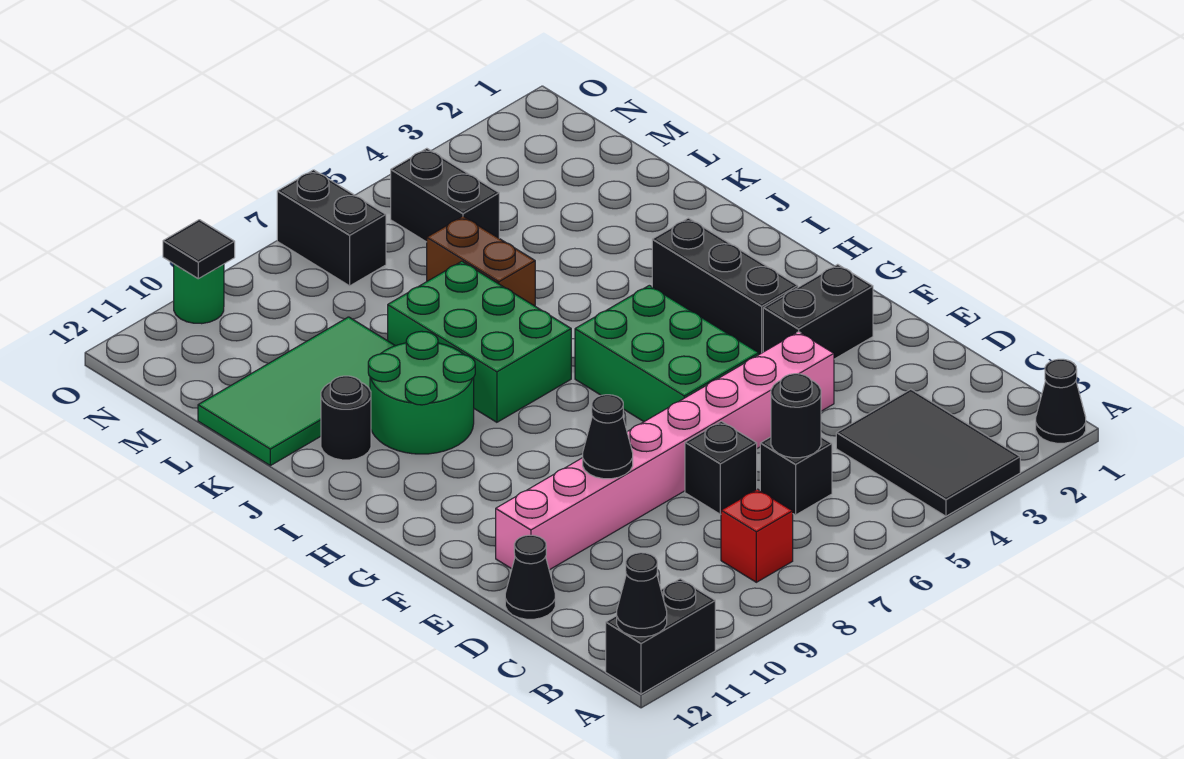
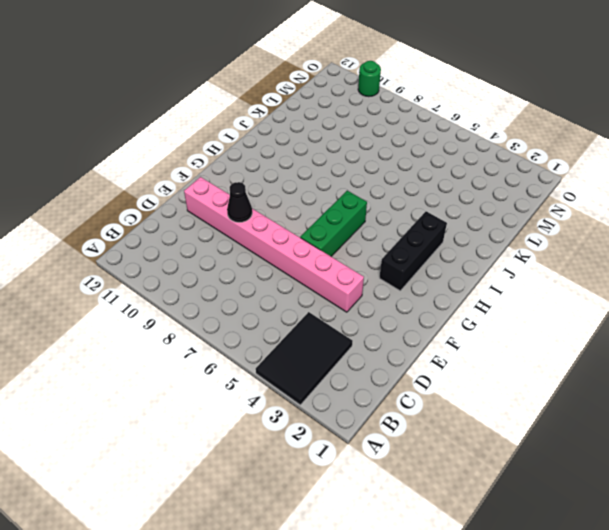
green brick F6:H6 level 1 -> green brick F5:H6 level 1
none -> black cone A1 level 1
none -> black brick A11:A12 level 1
none -> red brick B8 level 1

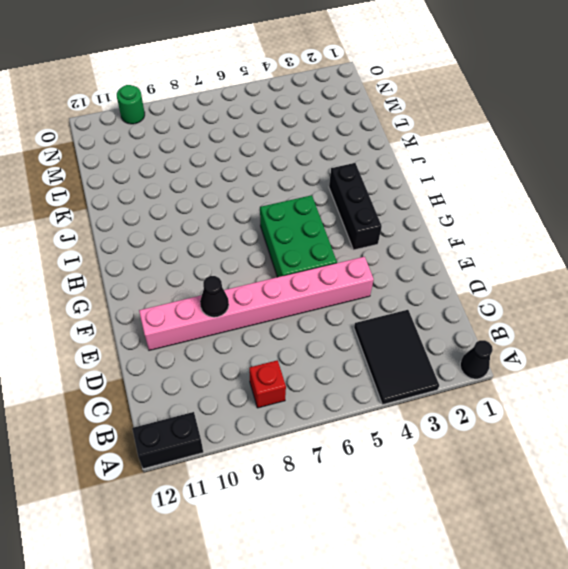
none -> black brick C6 level 1
none -> black brick D7 level 1
none -> black cone D12 level 1

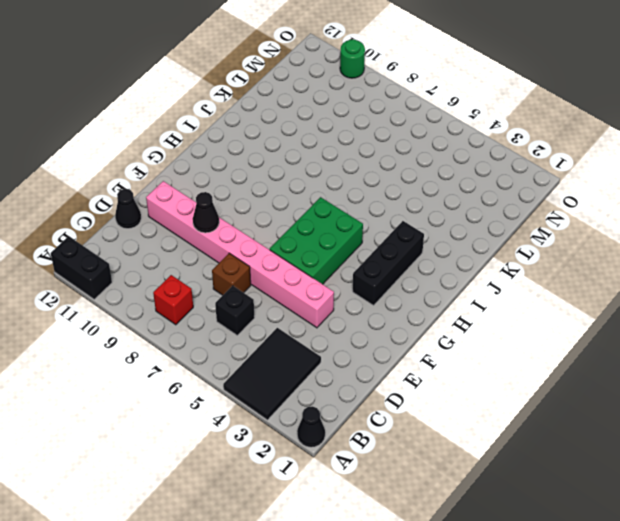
brown brick D7 level 1 -> black brick D7 level 1
none -> black brick F2:F3 level 1
none -> green brick I7:K8 level 1
none -> green round brick I9:J10 level 1

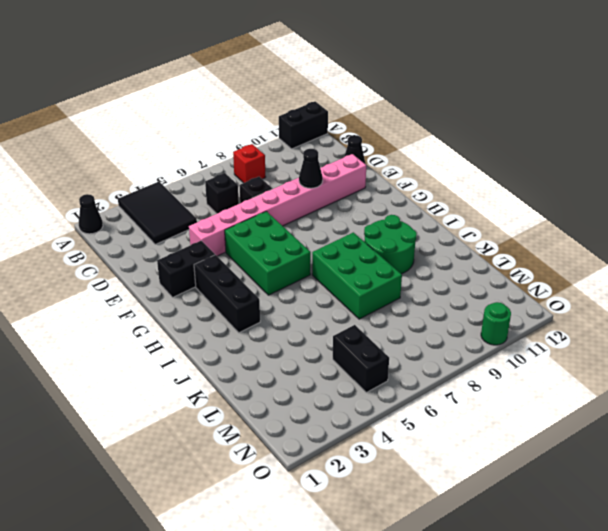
none -> black round brick J11 level 1
none -> brown brick K6:L6 level 1
none -> green tile K9:L12 level 1

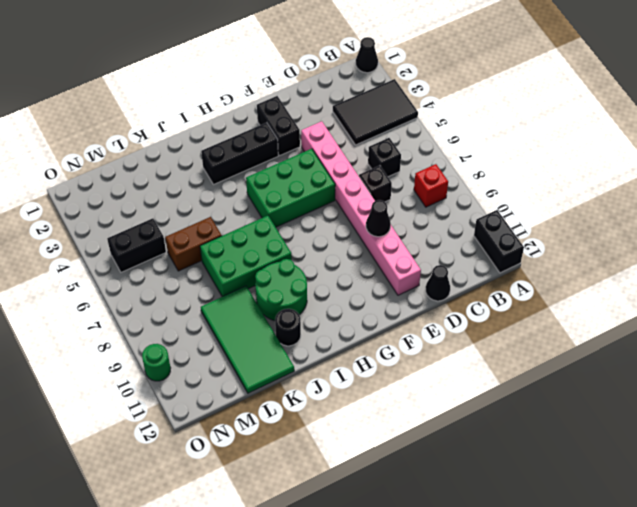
none -> black brick N7:O7 level 1
none -> black cone A12 level 2
none -> black round brick C6 level 2

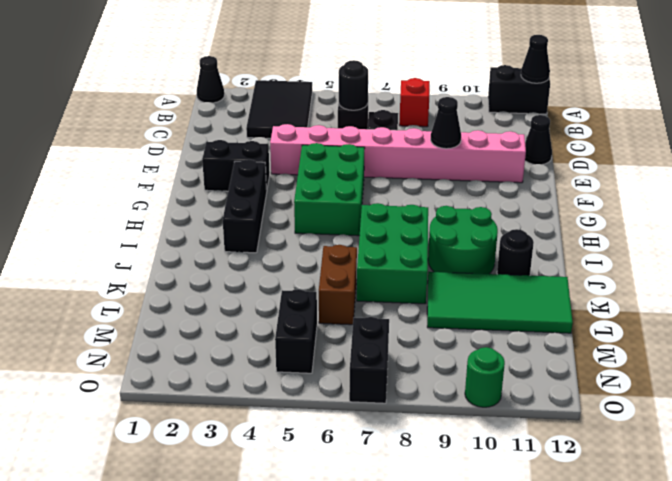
none -> black tile O10 level 2

